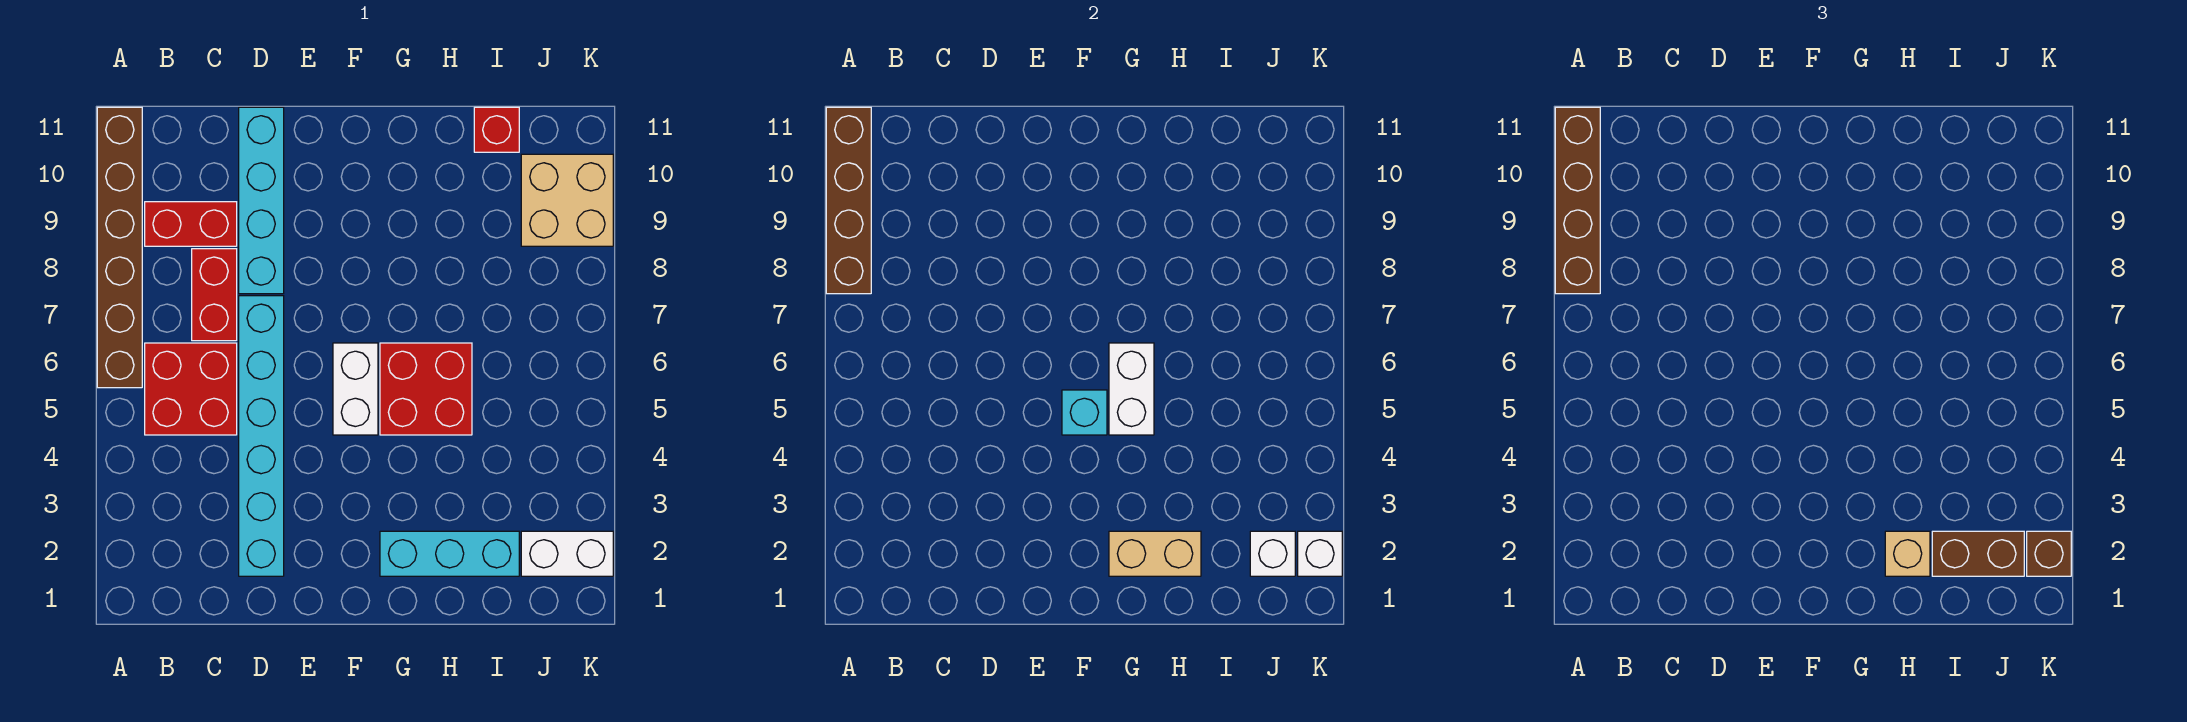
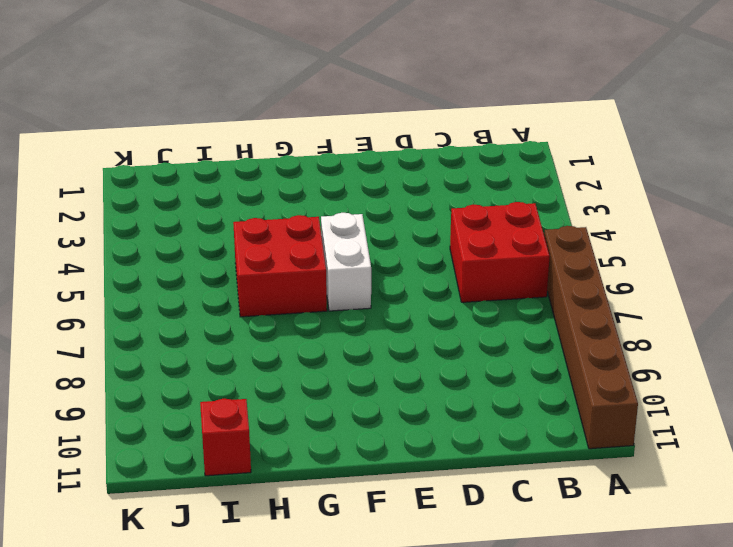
none -> red brick B9:C9 level 1
none -> red brick C7:C8 level 1
none -> cyan brick D2:D7 level 1

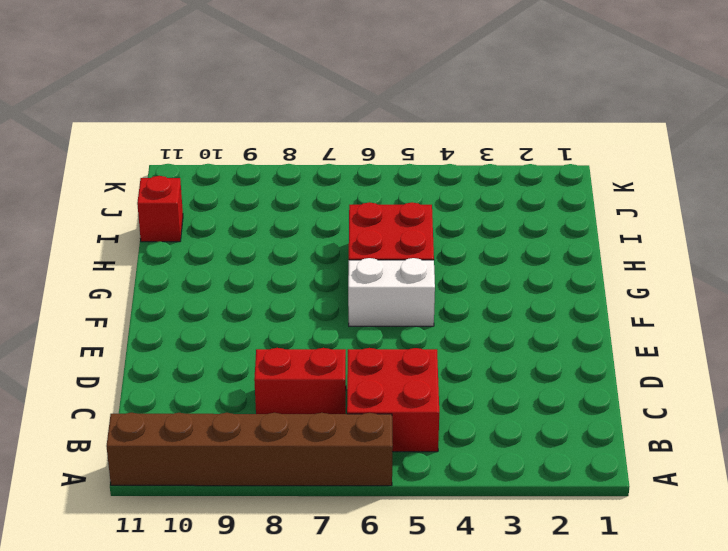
none -> red brick B9:C9 level 1
none -> cyan brick D2:D7 level 1
none -> cyan brick D8:D11 level 1

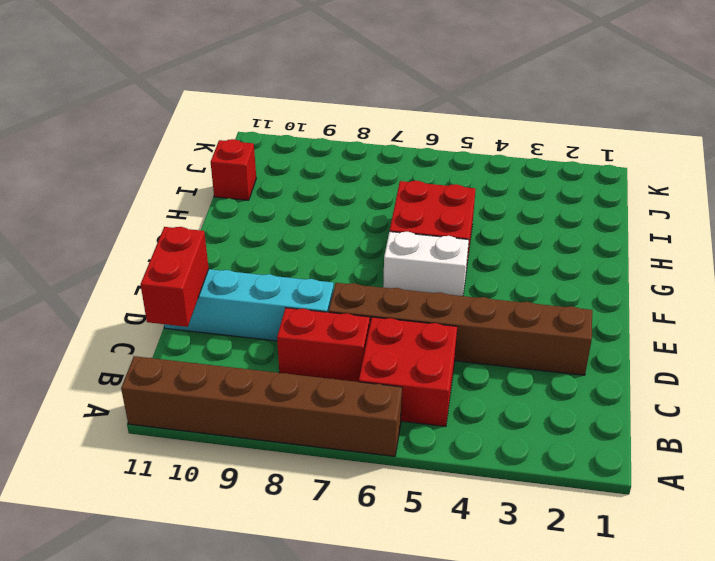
red brick C11:D11 level 2 -> red brick B9:C9 level 1
brown brick D2:D7 level 1 -> cyan brick D2:D7 level 1
none -> cyan brick G2:I2 level 1
none -> white brick J2:K2 level 1
none -> tan brick J9:K10 level 1

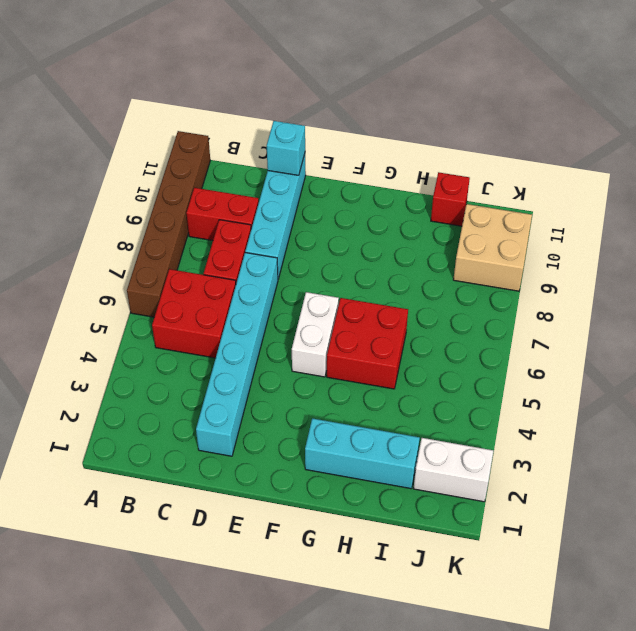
cyan brick D11 level 2 -> cyan brick F5 level 2
none -> brown brick A8:A11 level 2
none -> tan brick G2:H2 level 2
none -> white brick G5:G6 level 2

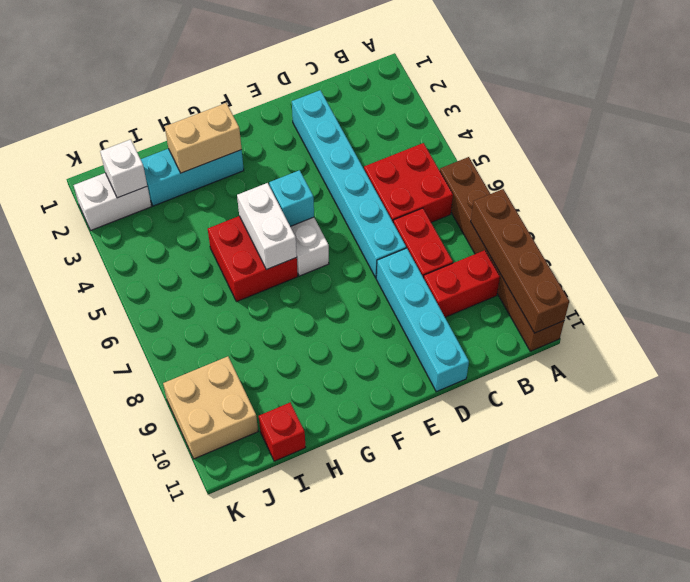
none -> white brick K2 level 2
none -> brown brick A8:A11 level 3
none -> tan brick H2 level 3

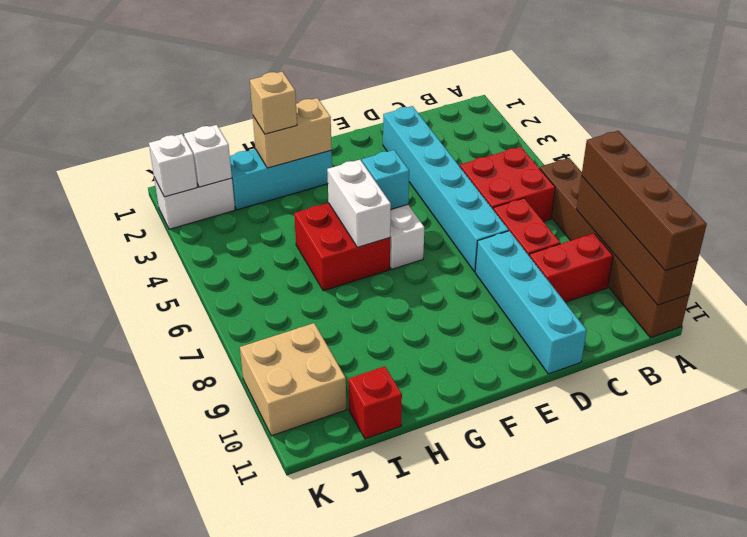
none -> brown brick I2:J2 level 3
none -> brown brick K2 level 3

